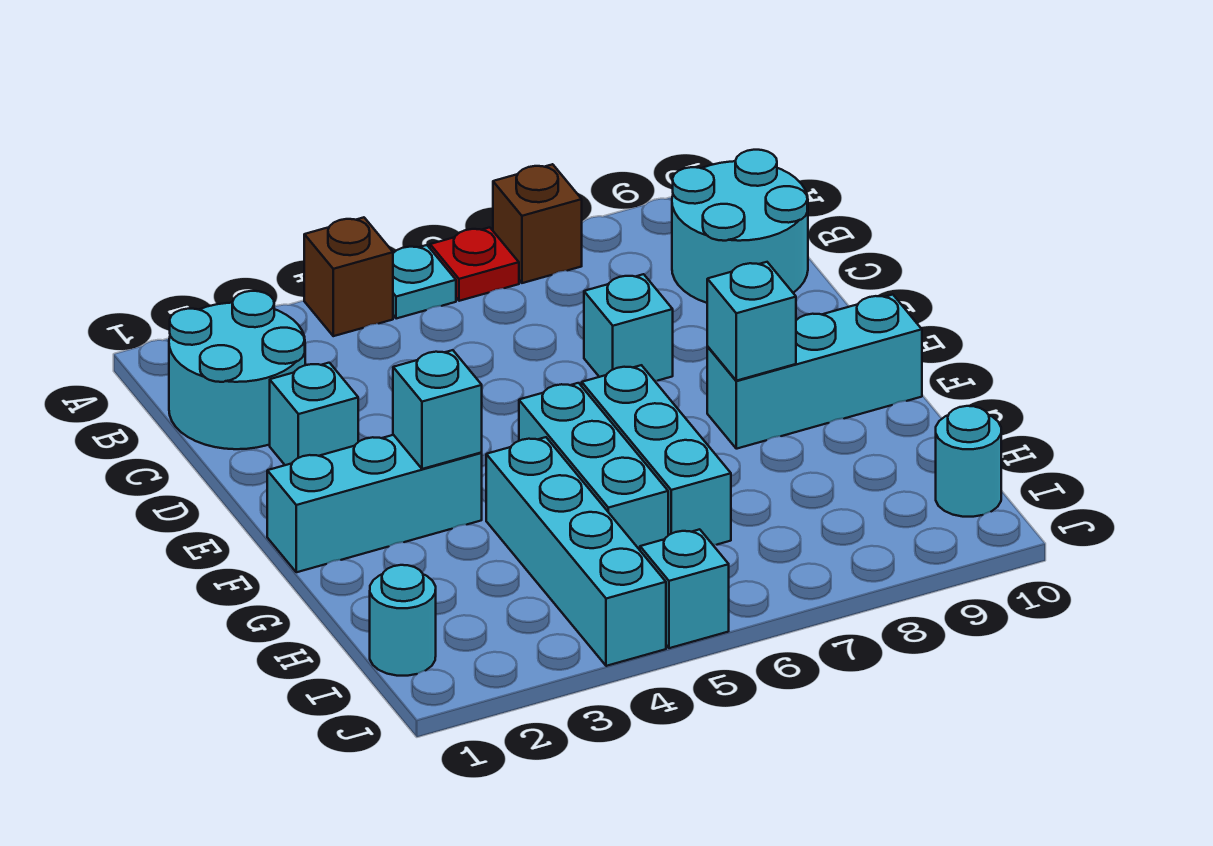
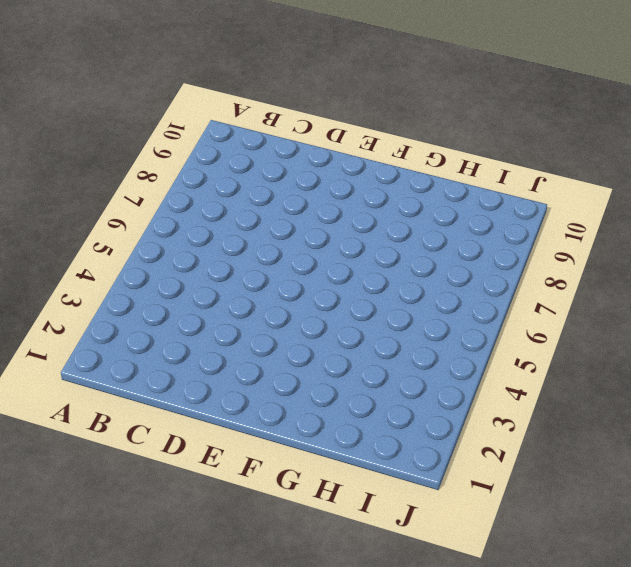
none -> brown brick A4 level 1
none -> cyan plate A5 level 1
none -> red plate A6 level 1

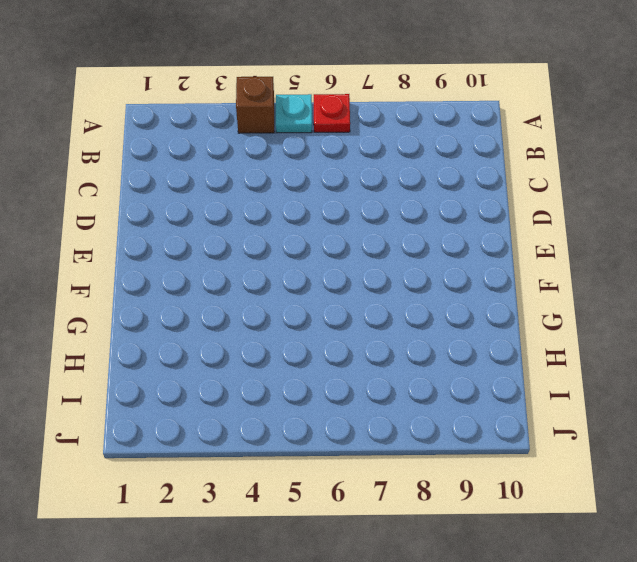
none -> brown brick A7 level 1
none -> cyan round brick B1:C2 level 1
none -> cyan round brick B9:C10 level 1

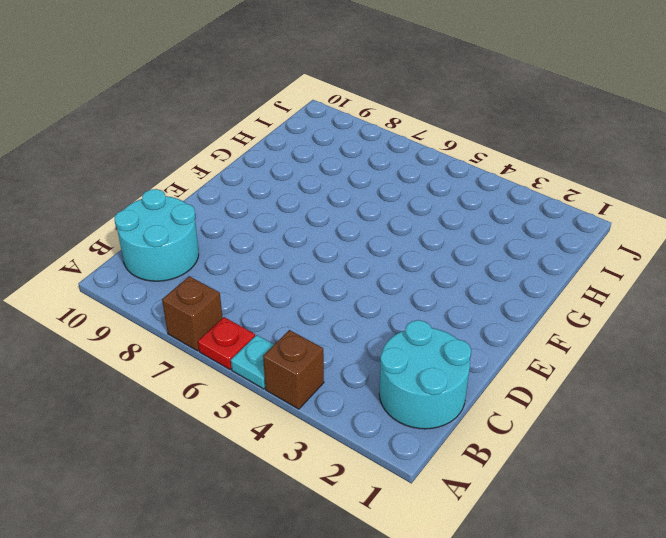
none -> cyan brick D2 level 1
none -> cyan brick D7 level 1
none -> cyan brick F1:F3 level 1

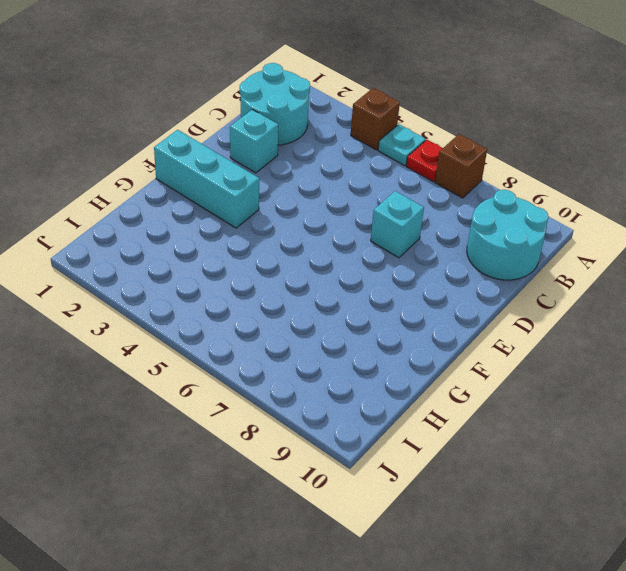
none -> cyan brick F5:H5 level 1
none -> cyan brick F6:H6 level 1
none -> cyan brick F8:F10 level 1

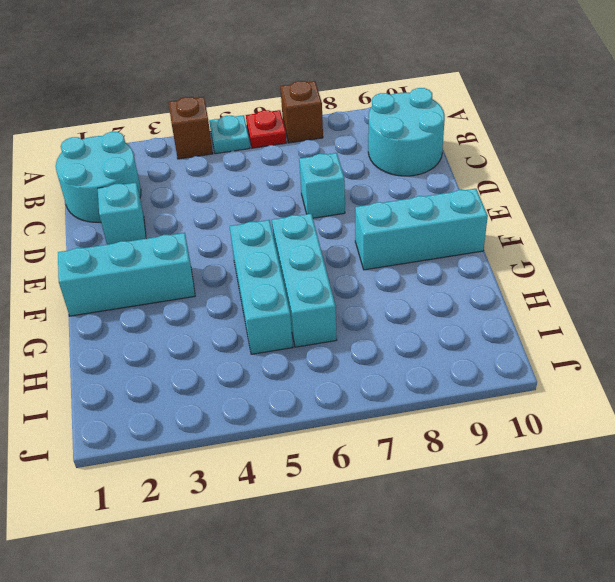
none -> cyan brick G4:J4 level 1
none -> cyan round brick I1 level 1
none -> cyan round brick I10 level 1

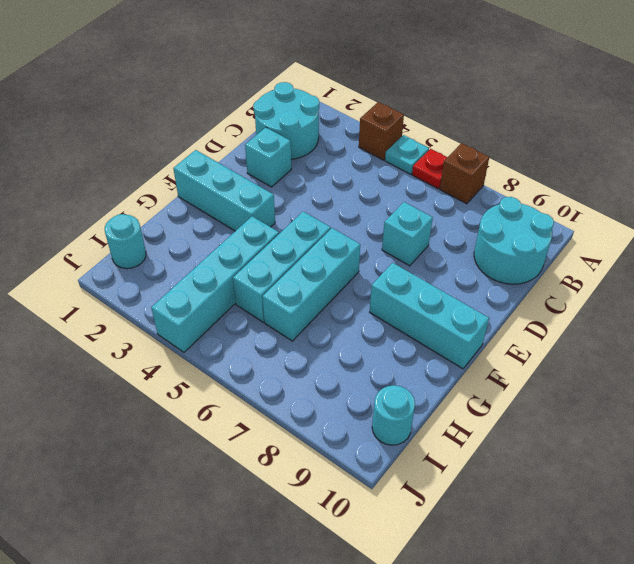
none -> cyan brick J5 level 1
none -> cyan brick F3 level 2
none -> cyan brick F8 level 2

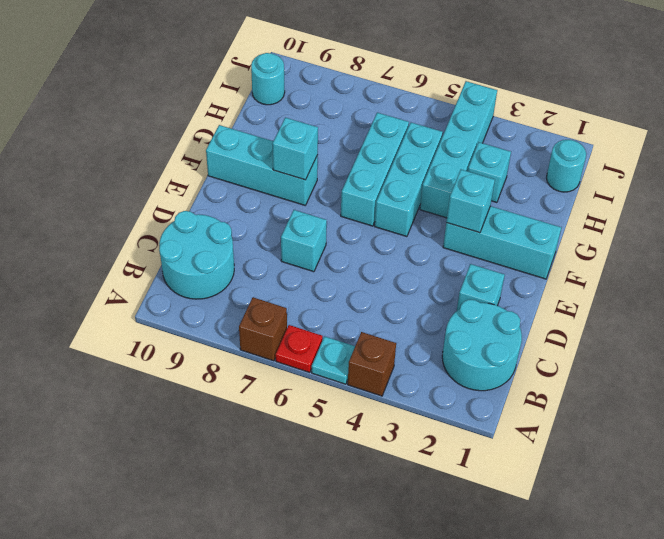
cyan brick H3 level 1 -> cyan brick J5 level 1

